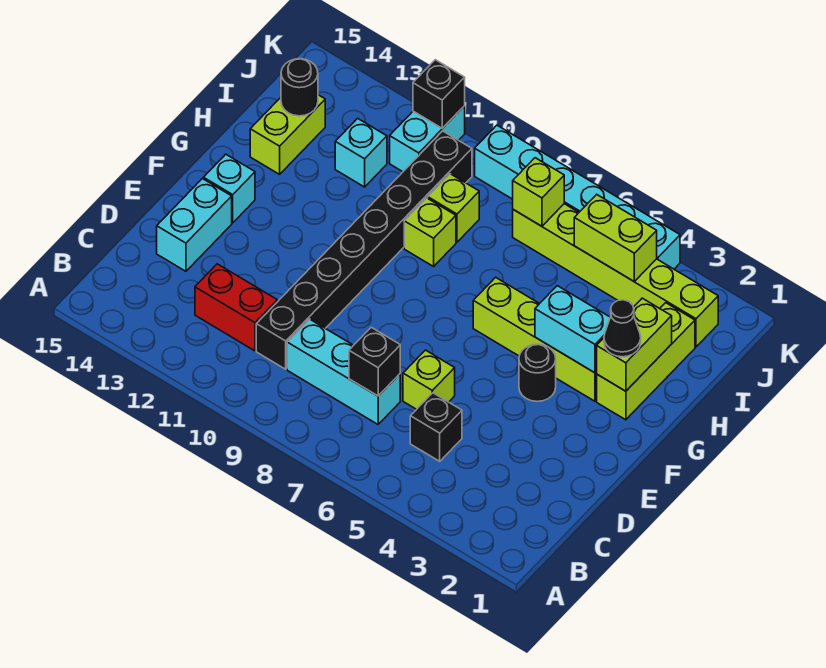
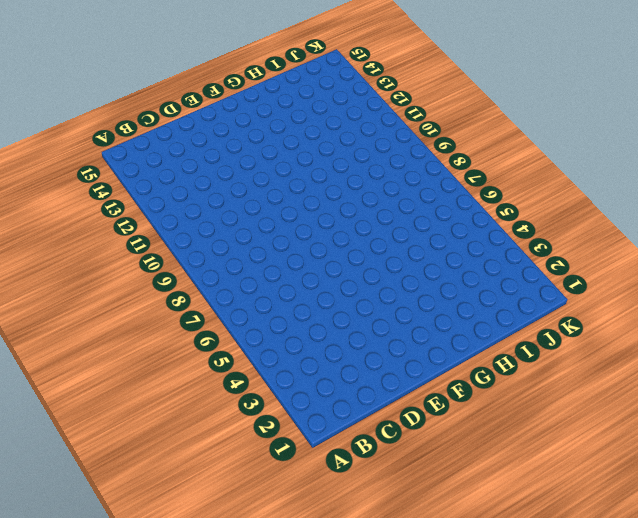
none -> black brick C5 level 1
none -> cyan brick C7:C9 level 1
none -> black brick C10:J10 level 1

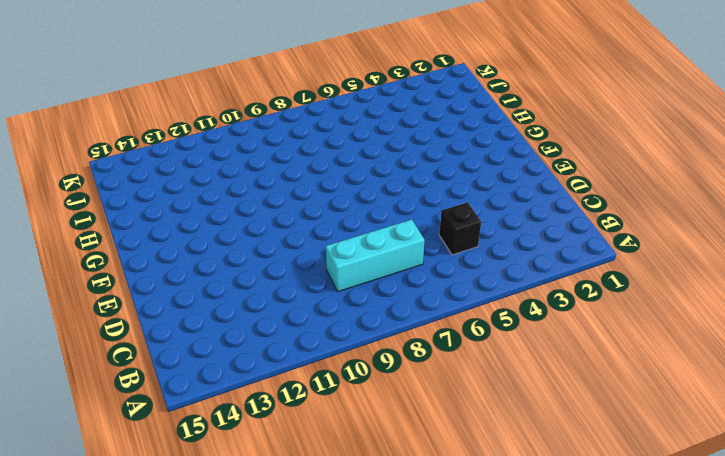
none -> black brick C10:J10 level 1
none -> red brick C11:C12 level 1
none -> lime brick D6 level 1

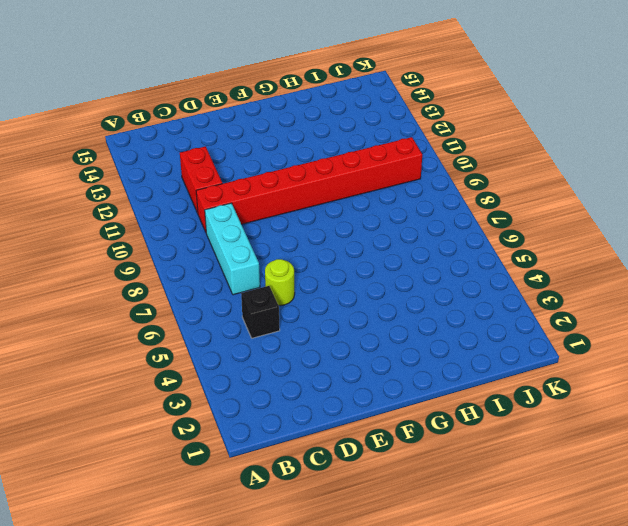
red brick C10:J10 level 1 -> black brick C10:J10 level 1
lime round brick D6 level 1 -> lime brick D6 level 1
none -> cyan brick D14:E14 level 1
none -> black round brick F4 level 1
none -> cyan brick F14 level 1

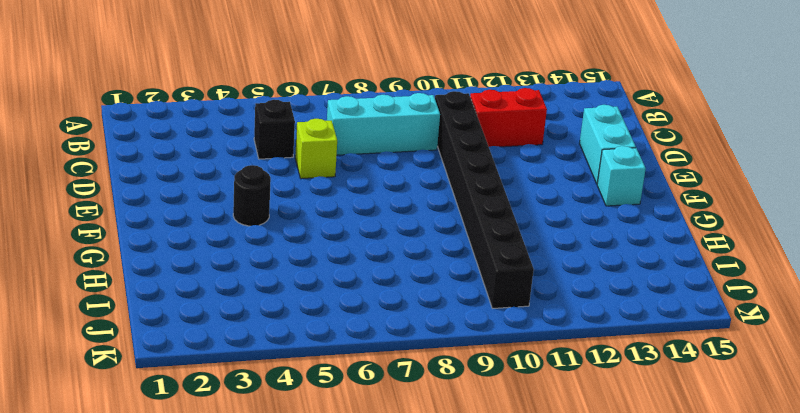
none -> lime brick G2:I2 level 1
none -> lime brick G3:G6 level 1
none -> lime brick H9 level 1

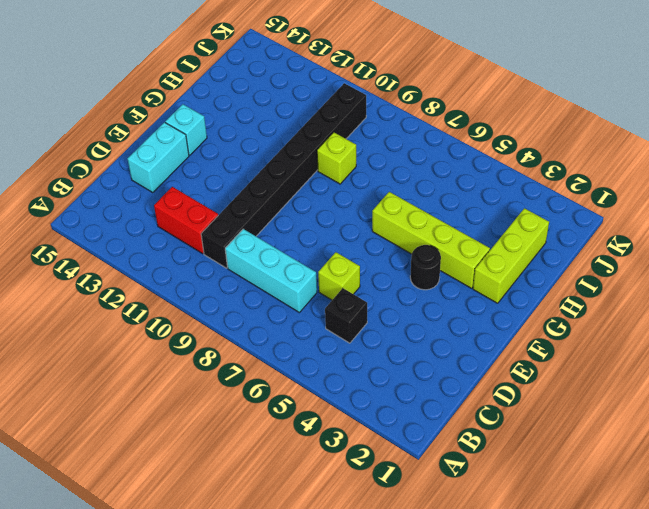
none -> lime brick H14:I14 level 1
none -> lime brick I9 level 1
none -> cyan brick I12 level 1

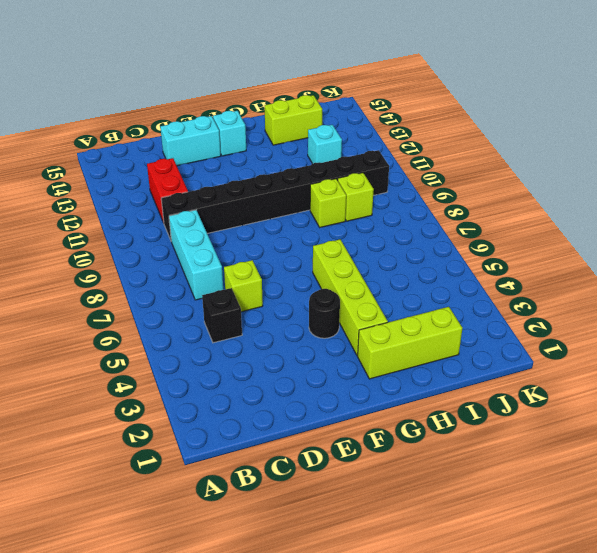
none -> lime brick J2:J7 level 1
none -> cyan brick J11:K11 level 1
none -> cyan brick K4:K9 level 1

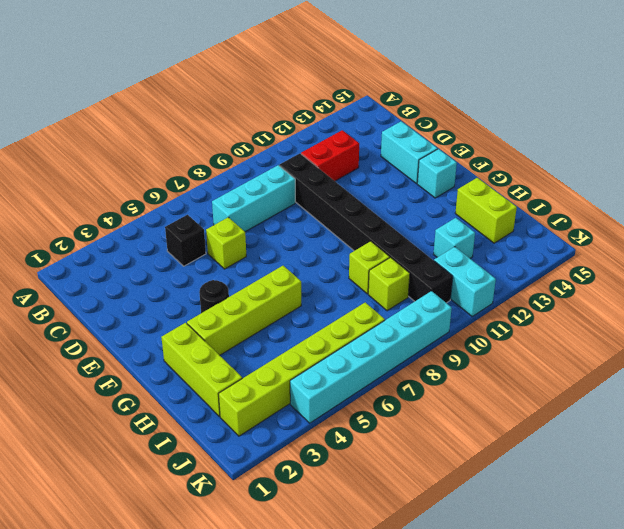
none -> black brick C7 level 2
none -> lime brick G2:H2 level 2
none -> cyan brick G3:G4 level 2

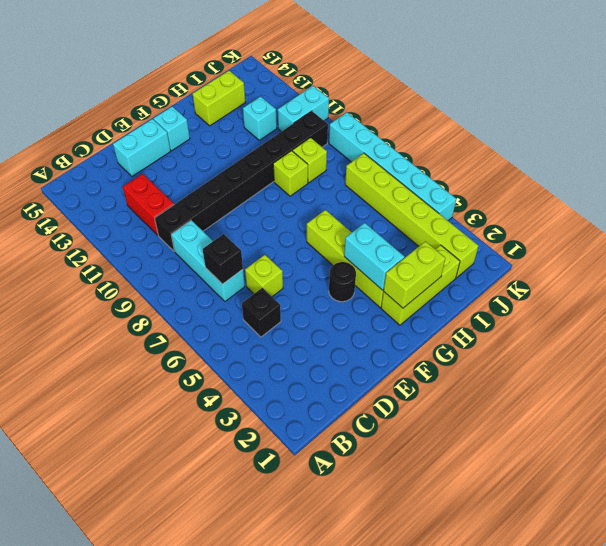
none -> black round brick I14 level 2
none -> lime brick J4:J5 level 2
none -> lime brick J7 level 2

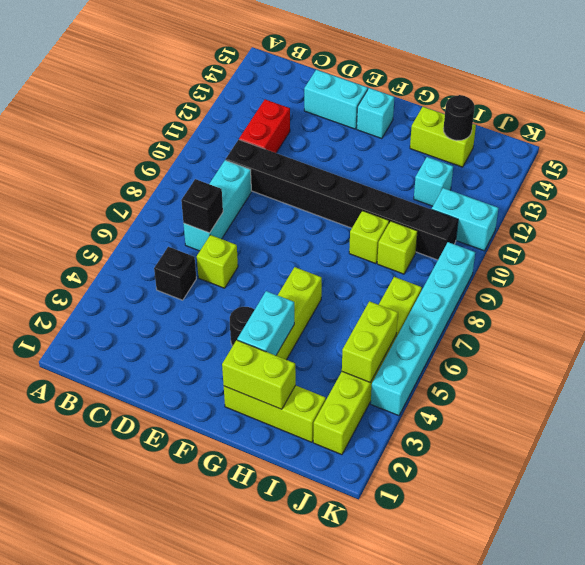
none -> lime brick J7 level 2
none -> black brick K11 level 2
none -> black cone G2 level 3

